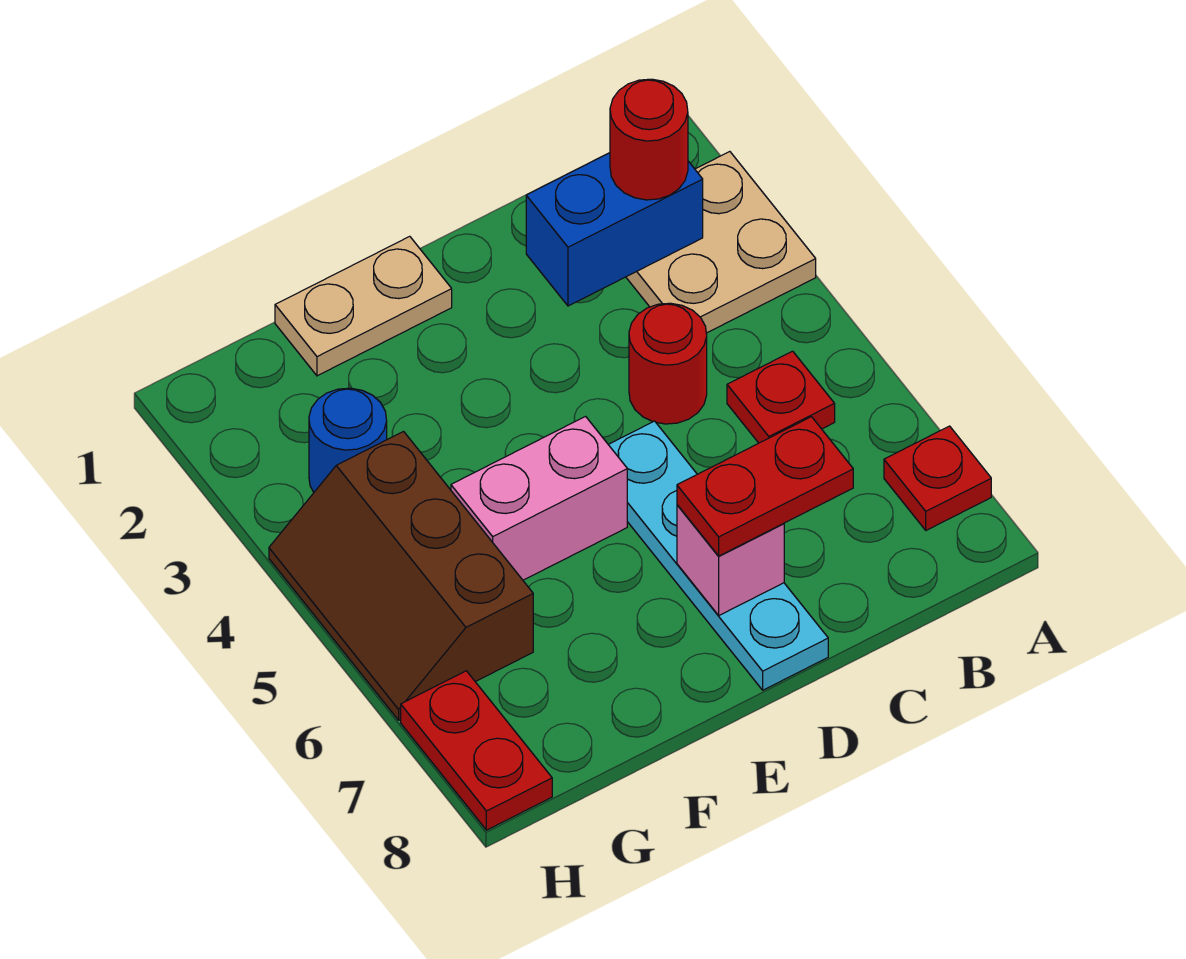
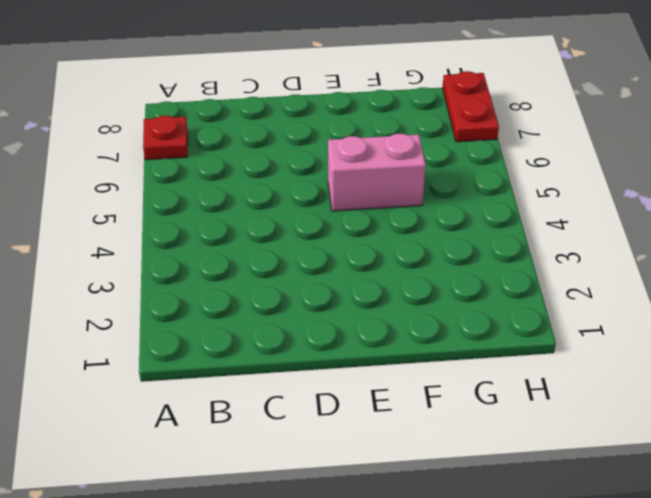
none -> tan plate A2:B3 level 1
none -> red plate B5 level 1
none -> red round brick C4 level 1

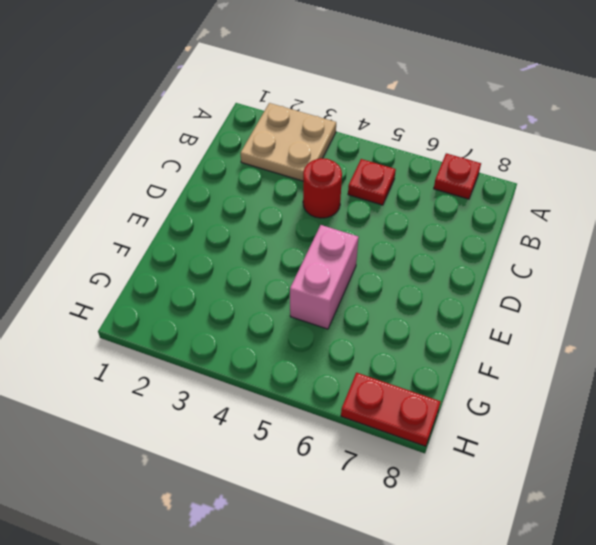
none -> cyan plate D5:D8 level 1
none -> tan plate E1:F1 level 1
none -> blue round brick G3 level 1

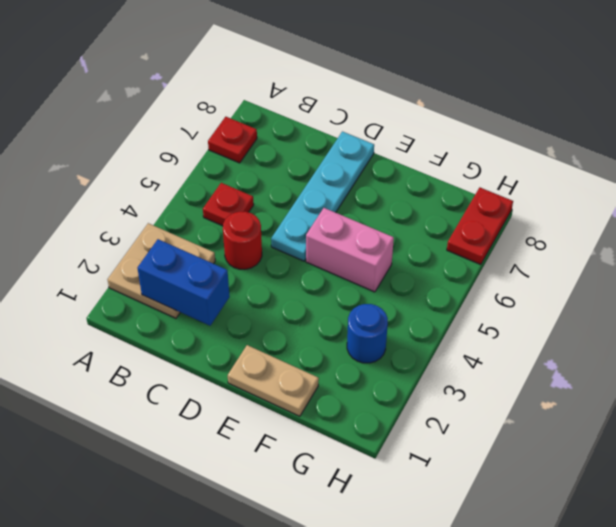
none -> brown slope G4:H6 level 1 top G
none -> pink brick D7 level 2
none -> red round brick B2 level 3

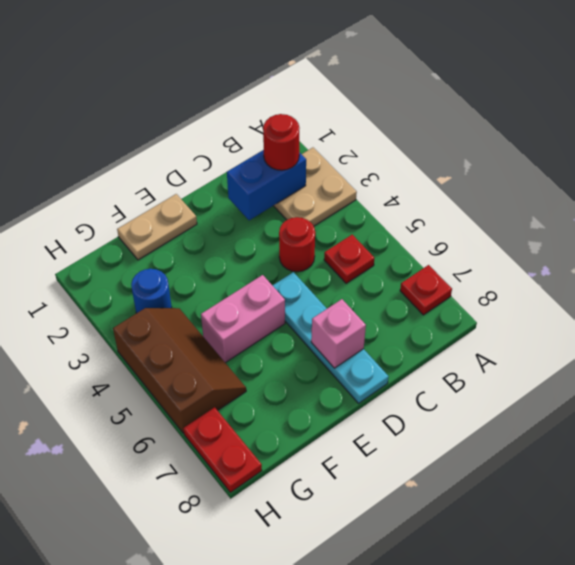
brown slope G4:H6 level 1 top H -> brown slope G4:H6 level 1 top G
none -> red plate C7:D7 level 3

